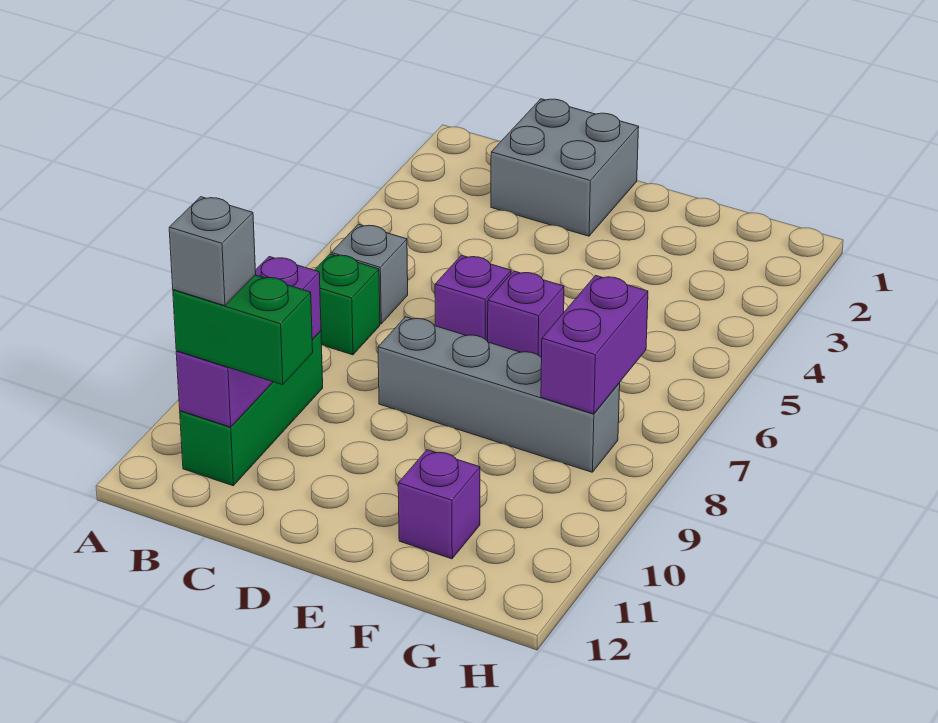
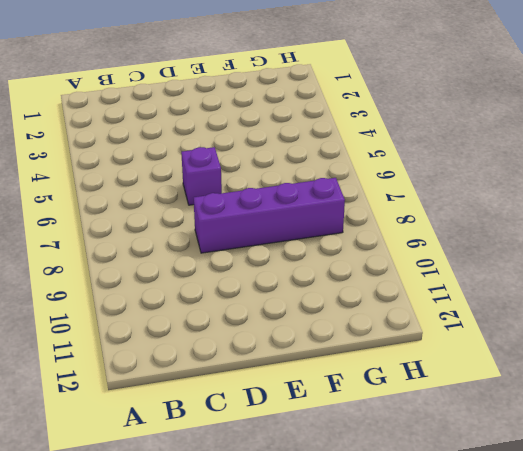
purple brick D8:G8 level 1 -> grey brick D8:G8 level 1
none -> grey brick B6 level 1
none -> green brick B7 level 1
none -> green brick B9:B11 level 1

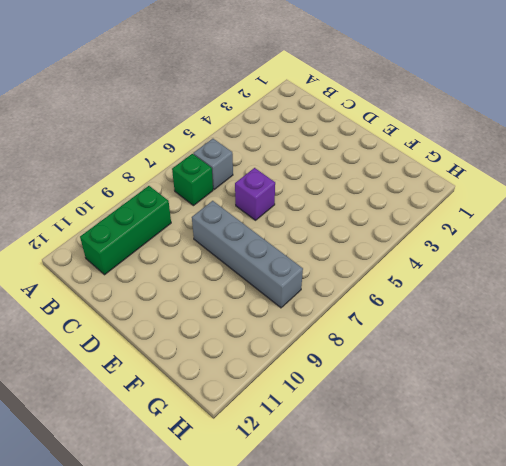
none -> grey brick C1:D2 level 1
none -> purple brick E6 level 1
none -> purple brick F11 level 1

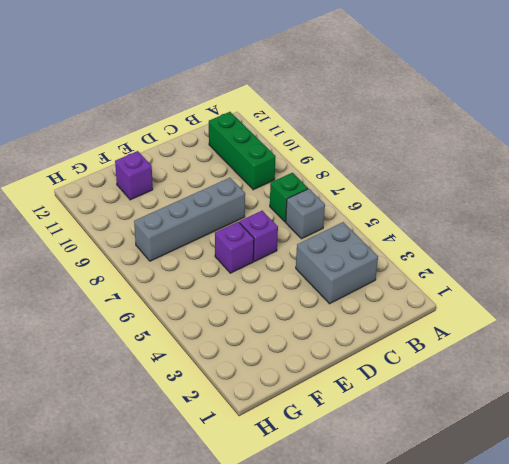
grey brick B3:C4 level 1 -> grey brick C1:D2 level 1
none -> purple brick B9:B11 level 2
none -> purple brick G7:G8 level 2
none -> green brick B11:C11 level 3

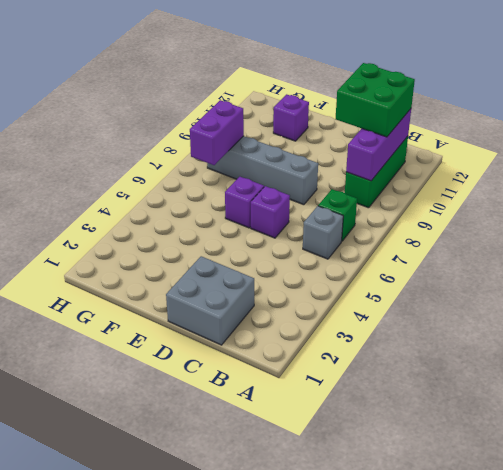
green brick B10:C11 level 3 -> green brick B11:C11 level 3
none -> grey brick B11 level 4

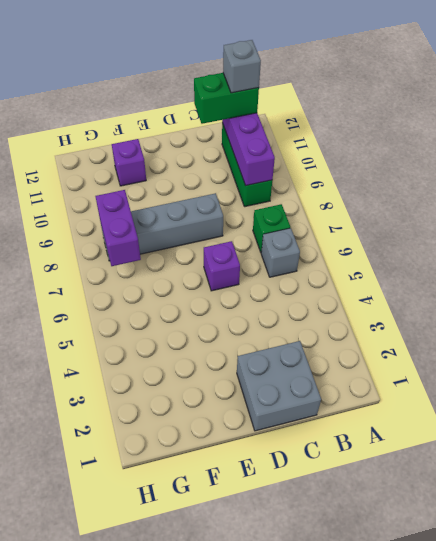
none -> purple brick E6 level 1

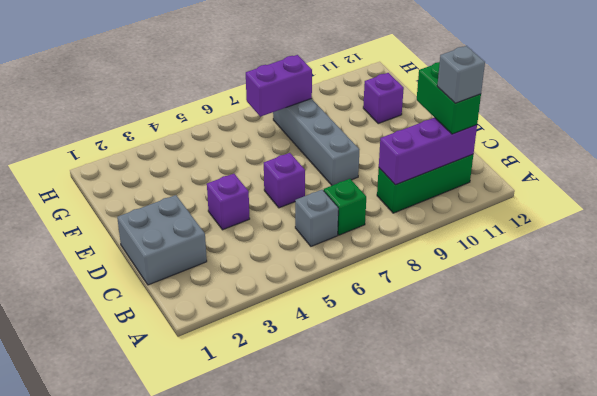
purple brick D4 level 1 -> purple brick E6 level 1

